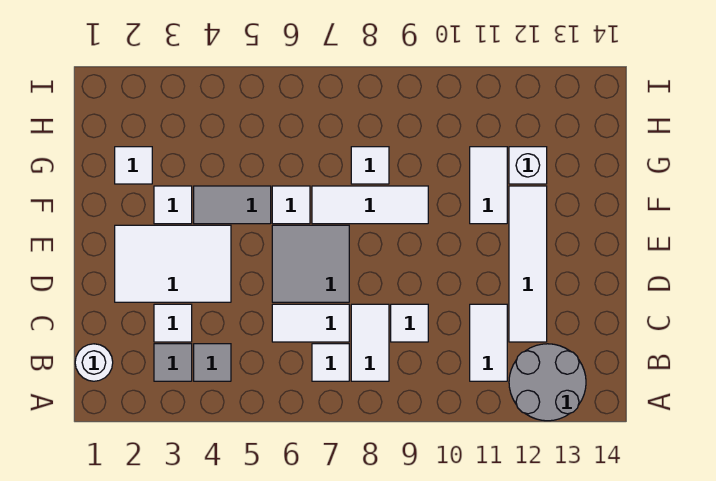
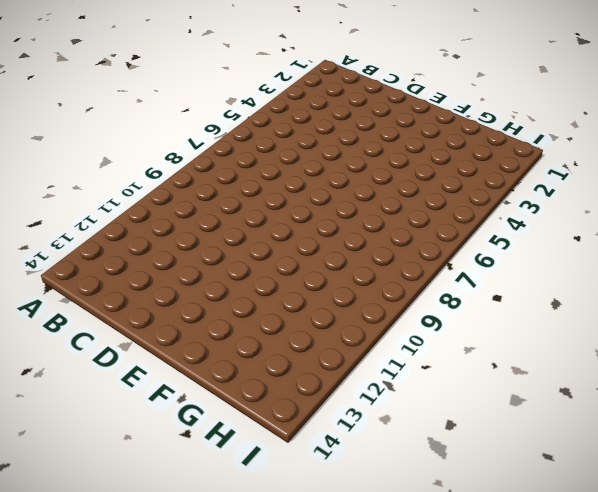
none -> grey round brick A12:B13 level 1
none -> white round brick B1 level 1
none -> grey tile B3 level 1

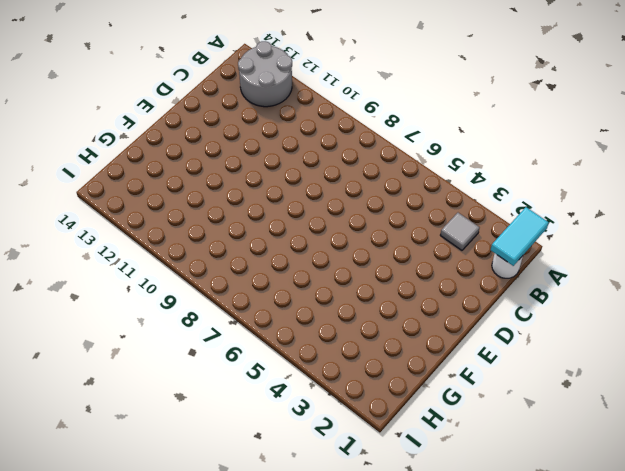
cyan tile A1:B1 level 2 -> none
none -> grey tile B4 level 1
none -> white tile B7 level 1
none -> white tile B8:C8 level 1

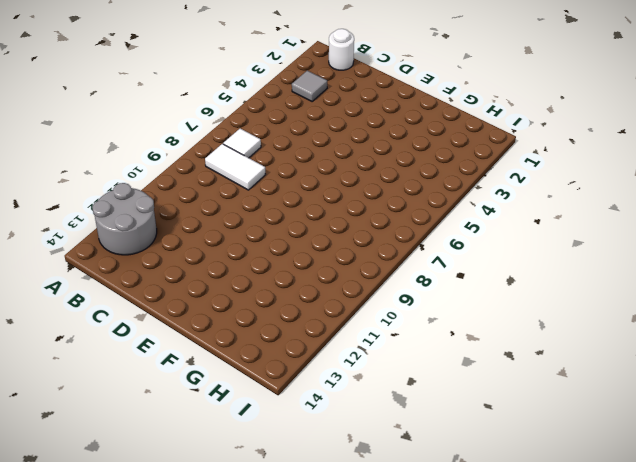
none -> grey tile B4 level 1
none -> white tile B11:C11 level 1
none -> white tile C3 level 1

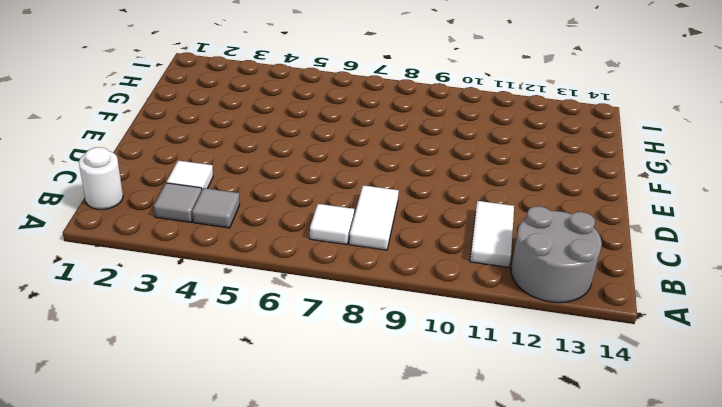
none -> white tile C6:C7 level 1
none -> white tile C9 level 1
none -> white tile C12:F12 level 1

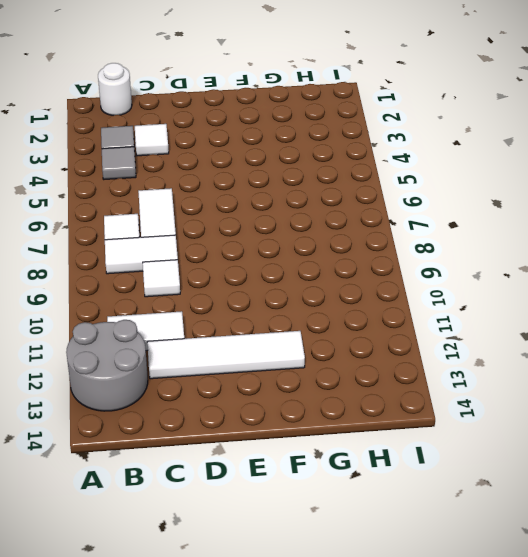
none -> white tile D2:E4 level 1
none -> grey tile D6:E7 level 1
none -> white tile F3 level 1

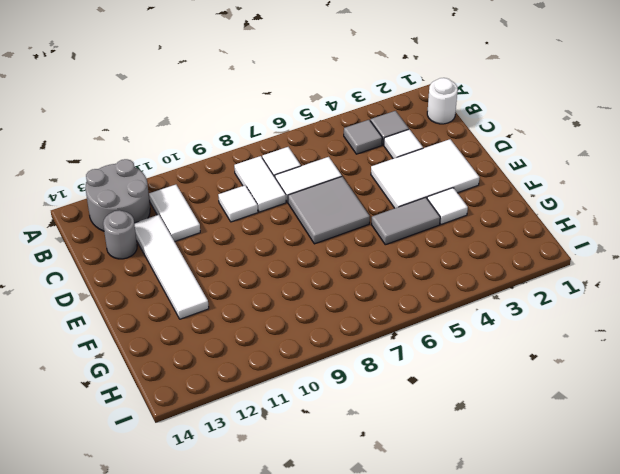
grey round brick C13 level 1 -> none
none -> white tile F6 level 1
none -> white tile F7:F9 level 1
none -> white tile F11:G11 level 1

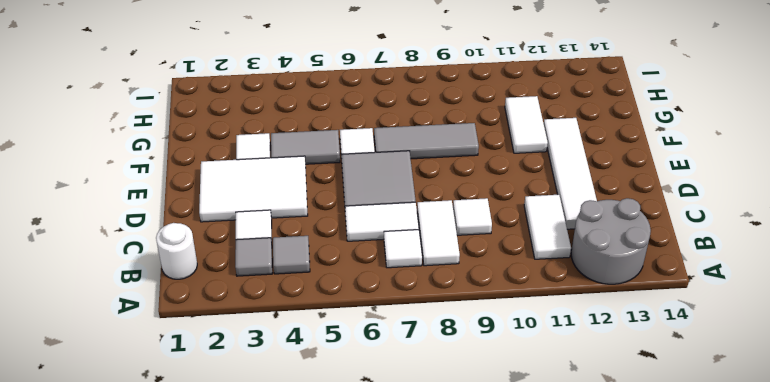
grey tile F7:F9 level 1 -> white tile F7:F9 level 1
none -> white tile G2 level 1
none -> white tile G8 level 1
none -> white brick G12 level 1

